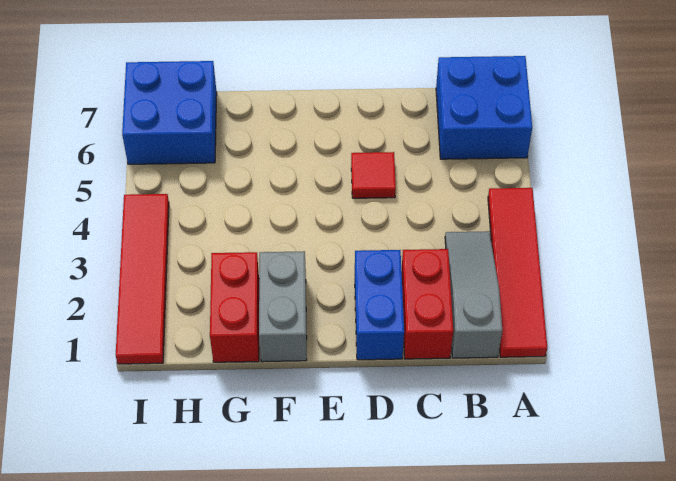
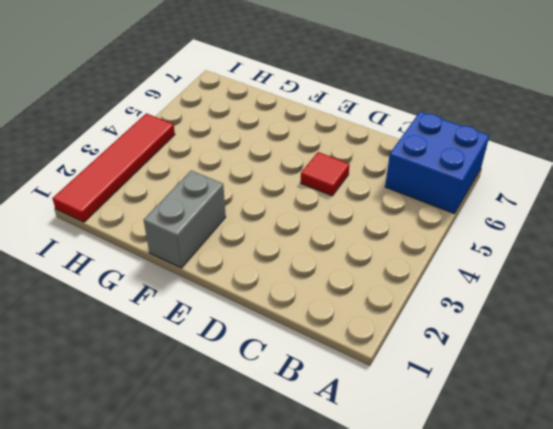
none -> red tile A1:A4 level 1
none -> grey slope B1:B3 level 1 top 1

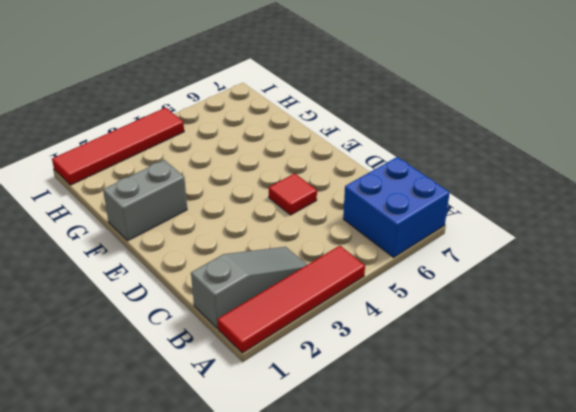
none -> red brick C1:C2 level 1
none -> blue brick D1:D2 level 1

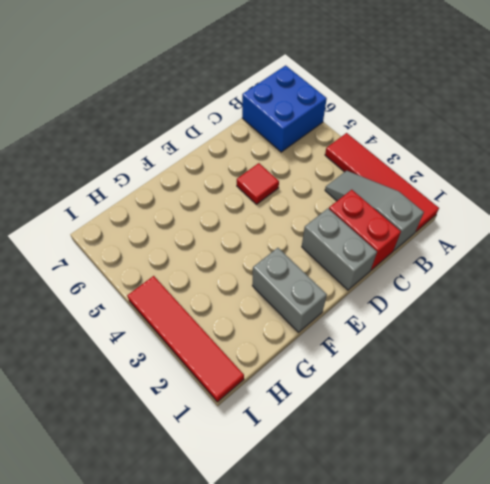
grey brick D1:D2 level 1 -> blue brick D1:D2 level 1
none -> red brick G1:G2 level 1
none -> blue brick H6:I7 level 1

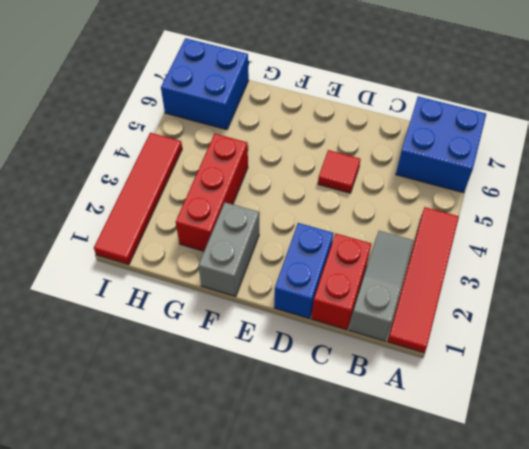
red brick G2:G4 level 1 -> red brick G1:G2 level 1

